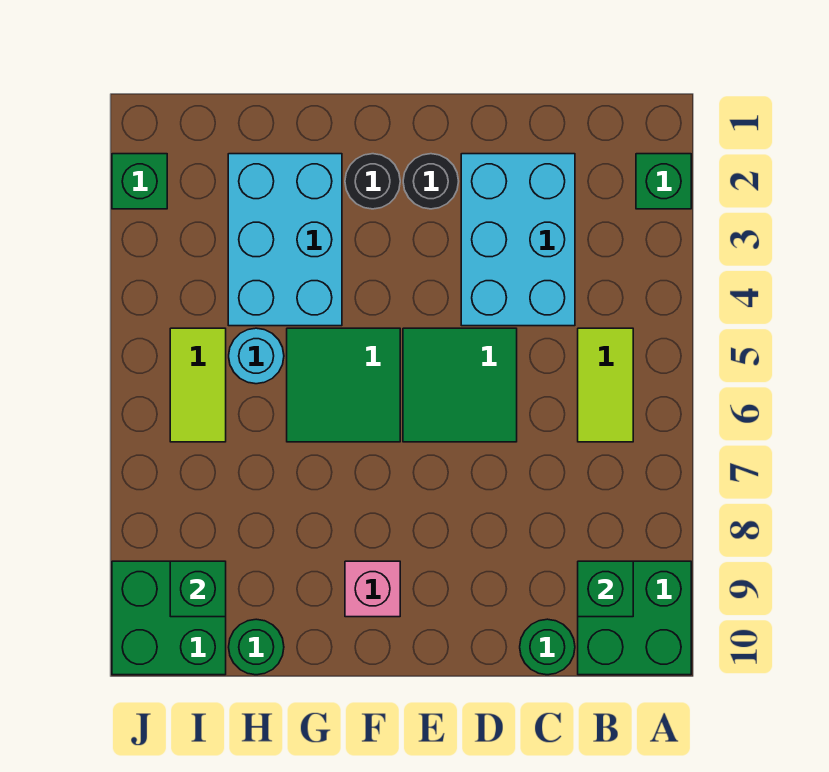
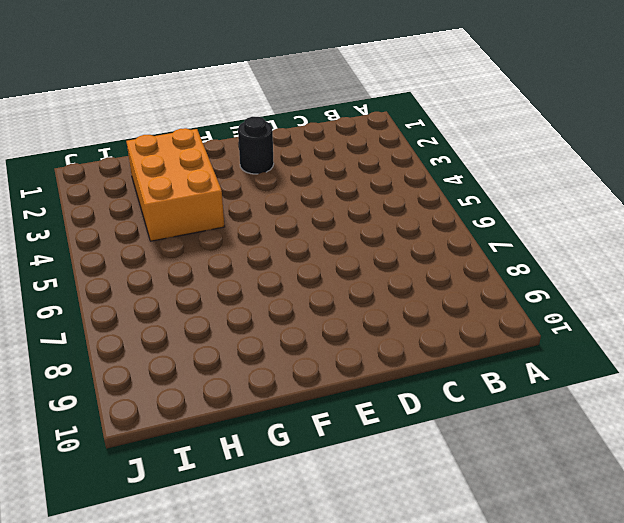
orange brick G2:H4 level 1 -> cyan brick G2:H4 level 1
none -> green brick A2 level 1
none -> green brick A9:B10 level 1
none -> lime tile B5:B6 level 1

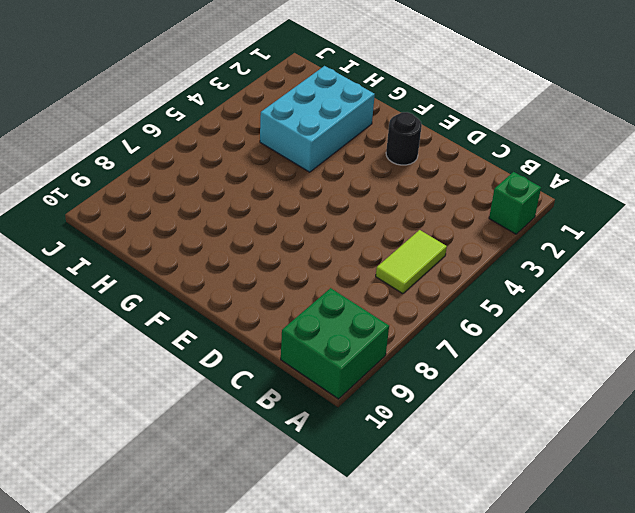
none -> cyan brick C2:D4 level 1
none -> green round brick C10 level 1
none -> green tile D5:E6 level 1

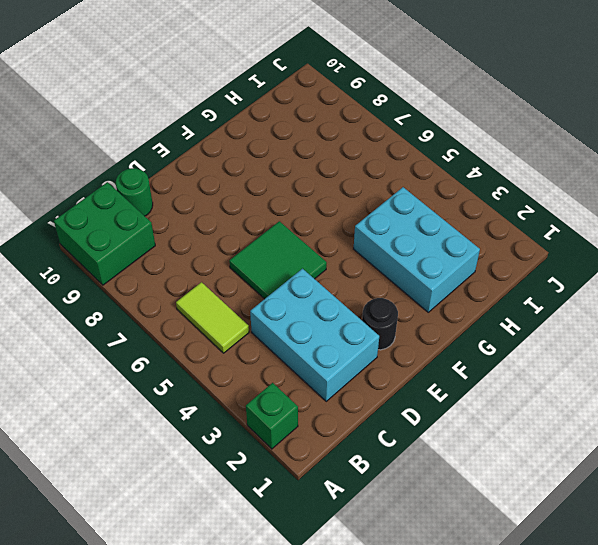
none -> black round brick F2 level 1
none -> green tile F5:G6 level 1
none -> pink brick F9 level 1

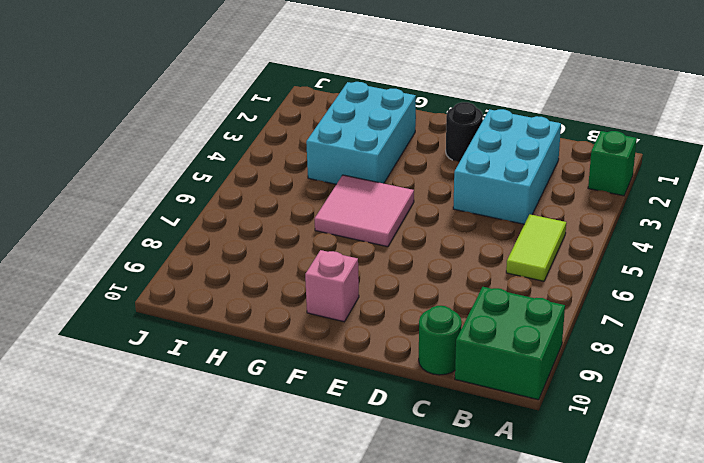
pink tile F5:G6 level 1 -> green tile F5:G6 level 1
none -> green tile D5:E6 level 1
none -> black round brick F2 level 1
none -> cyan round brick H5 level 1

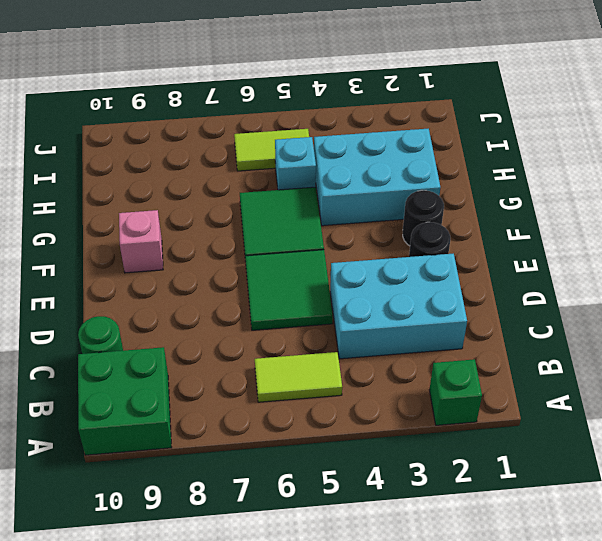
cyan brick H5 level 1 -> cyan round brick H5 level 1
none -> green round brick H10 level 1
none -> green brick I9:J10 level 1
none -> green brick J2 level 1

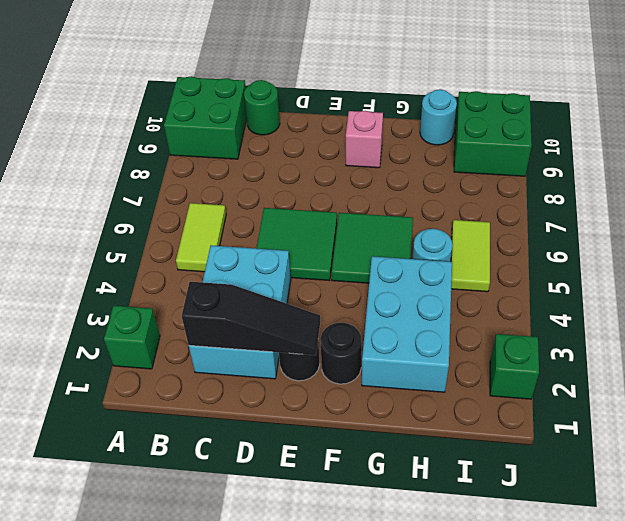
black slope C2:E2 level 2 top C -> none
cyan round brick H10 level 1 -> green round brick H10 level 1
none -> green brick B9 level 2
none -> green brick I9 level 2

